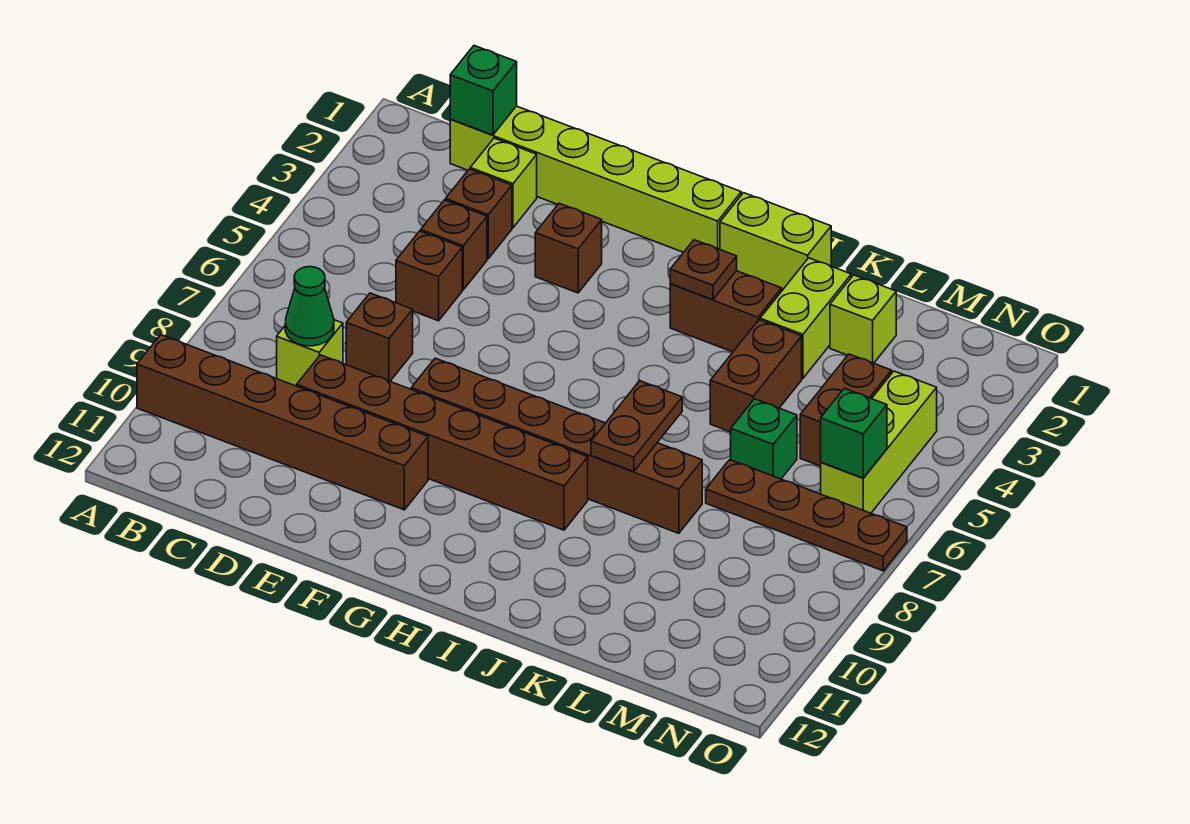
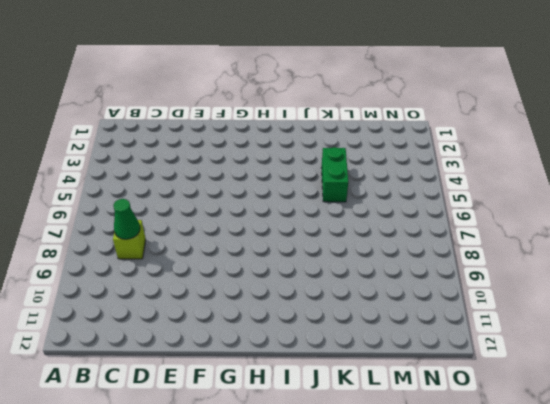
green brick K4:K5 level 1 -> brown brick K4:K5 level 1
none -> brown brick A10:F10 level 1
none -> lime brick C1:H1 level 1
none -> lime brick D2 level 1

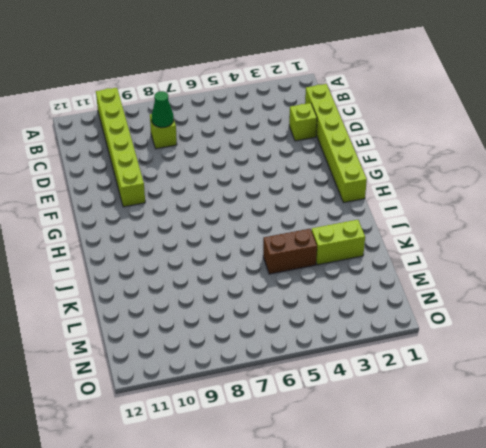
lime brick A10:F10 level 1 -> brown brick A10:F10 level 1
none -> brown brick D3 level 1
none -> brown brick D4 level 1
none -> brown brick D5 level 1

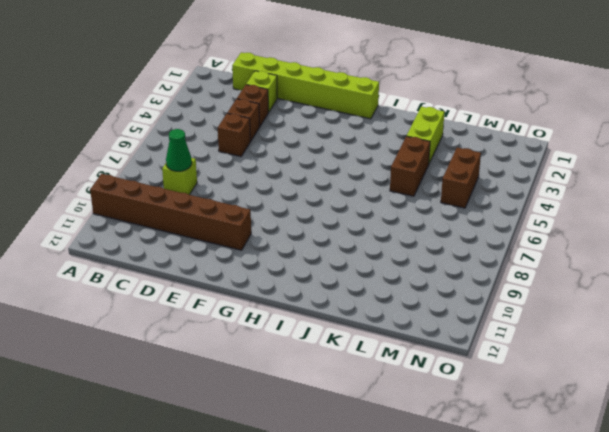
none -> brown brick D7 level 1
none -> brown brick D9:I9 level 1
none -> brown brick F3 level 1

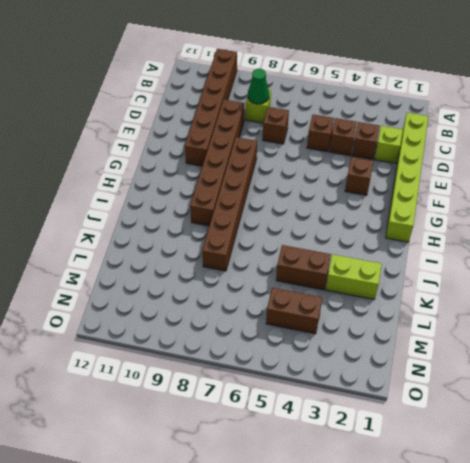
none -> lime brick I1:J1 level 1
none -> brown brick I3:J3 level 1
none -> lime brick L2 level 1

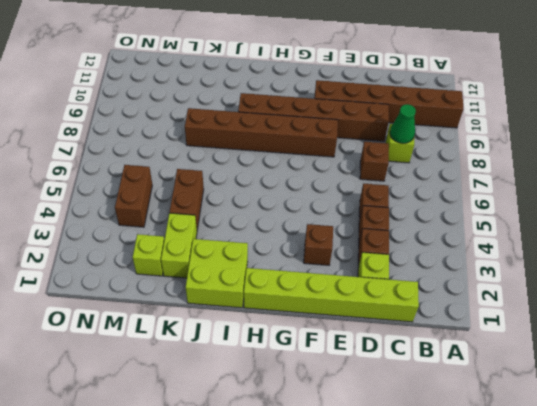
lime brick I1:J2 level 1 -> lime brick I1:J1 level 1
none -> brown brick I3:J3 level 1
none -> green brick L6 level 1
none -> brown plate L7:O7 level 1

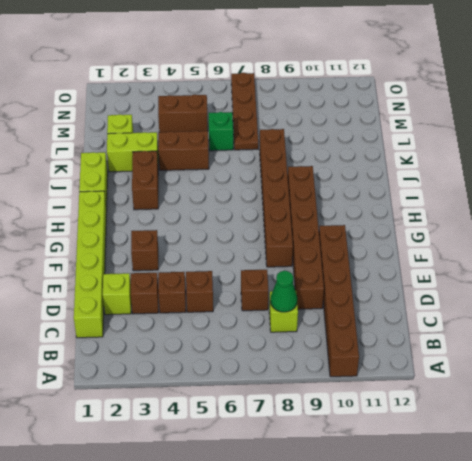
none -> lime brick N4:N6 level 1
none -> green brick C1 level 2
none -> brown plate I3 level 2

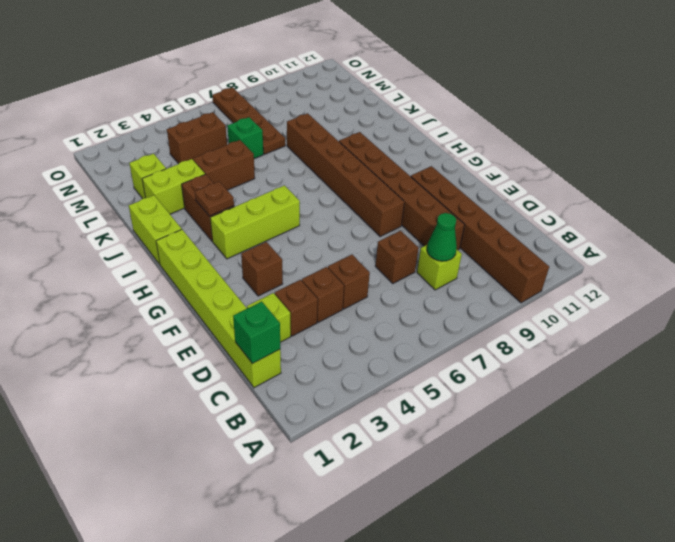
lime brick H3:H5 level 1 -> lime brick N4:N6 level 1
none -> brown plate J7:J8 level 2
none -> green brick N6 level 2

